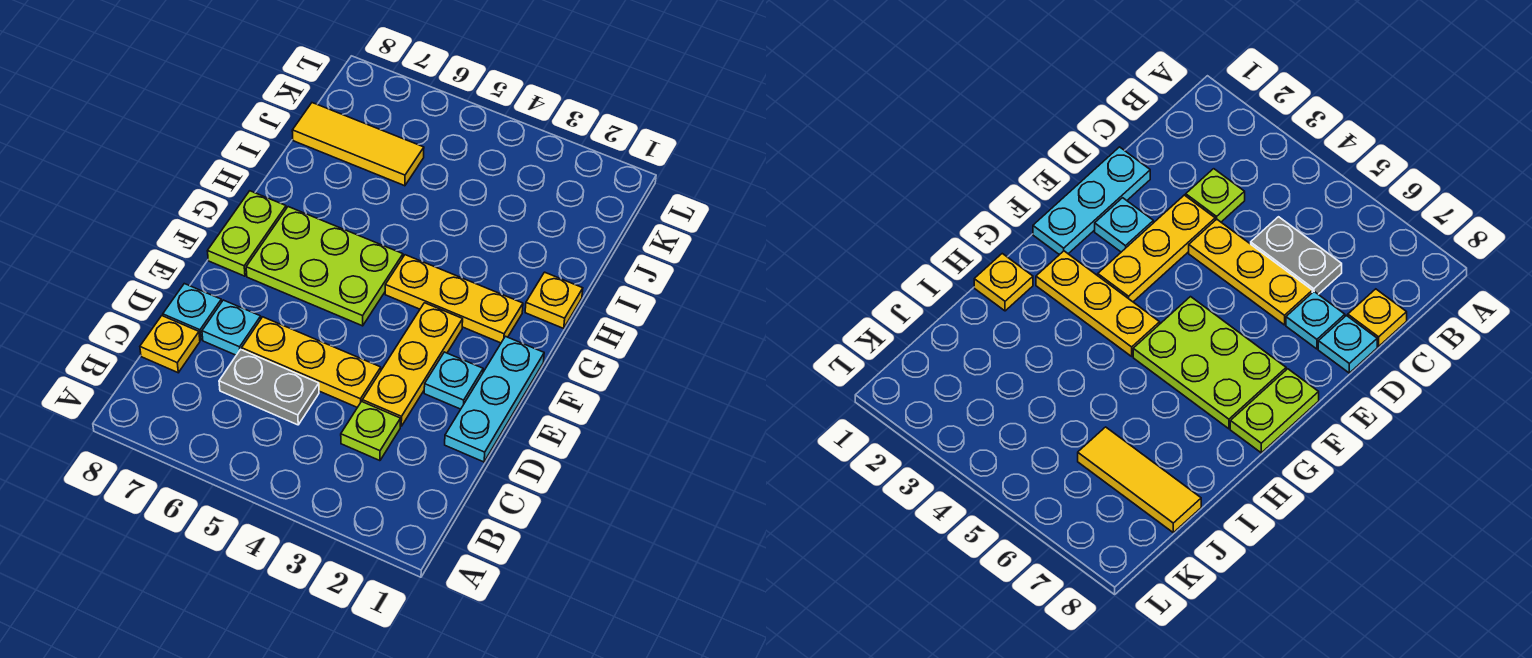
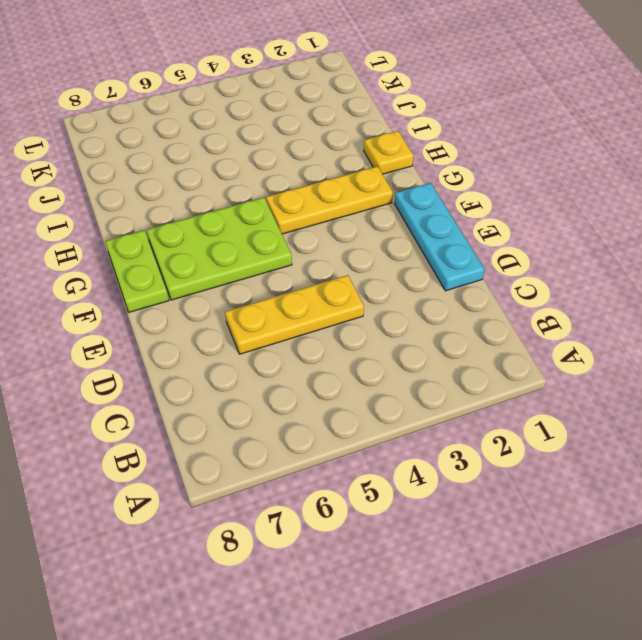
none -> lime plate C3 level 1
none -> grey plate C5:C6 level 1
none -> yellow plate C8 level 1

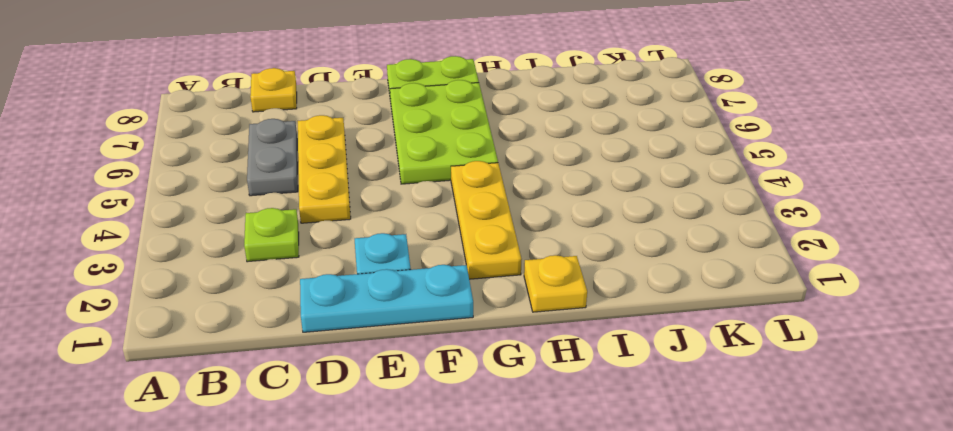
none -> yellow plate D3:F3 level 1
none -> cyan plate D7 level 1
none -> cyan plate D8 level 1

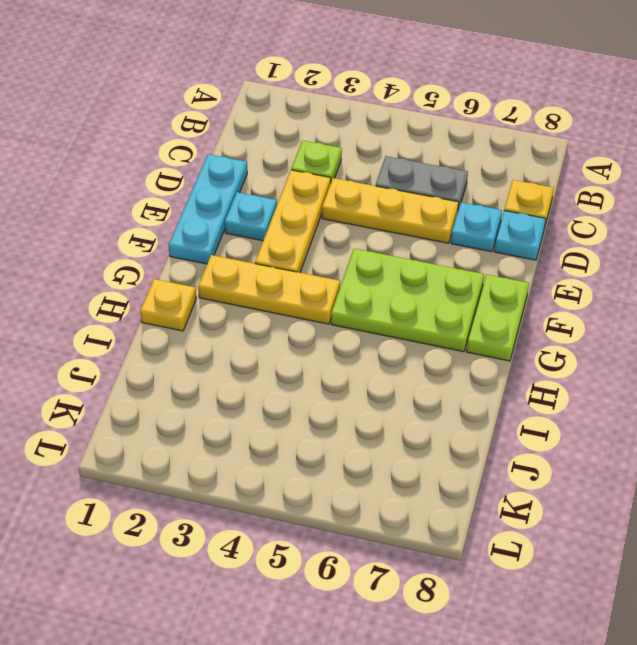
none -> yellow tile J6:J8 level 1

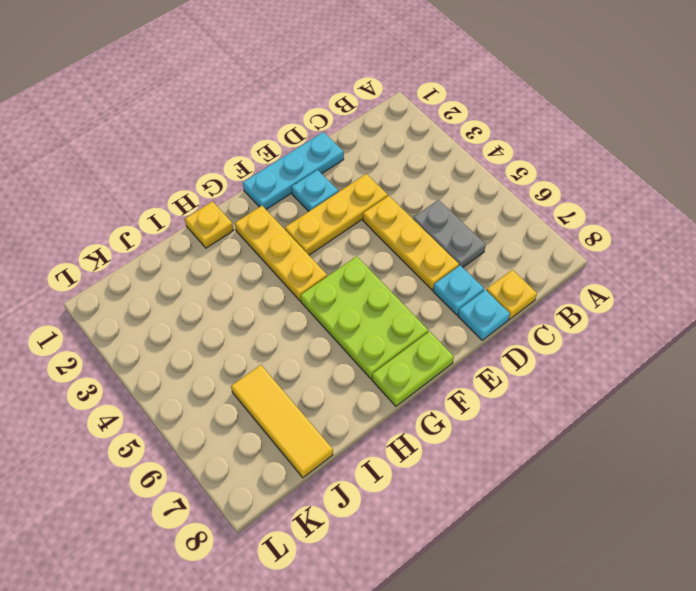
none -> lime plate C3 level 1

